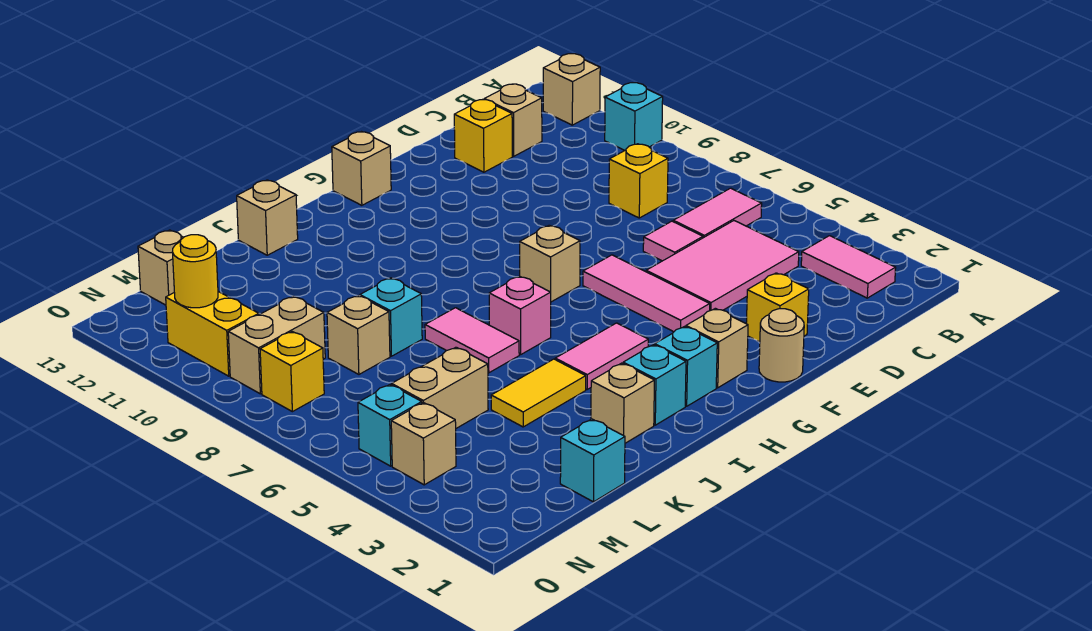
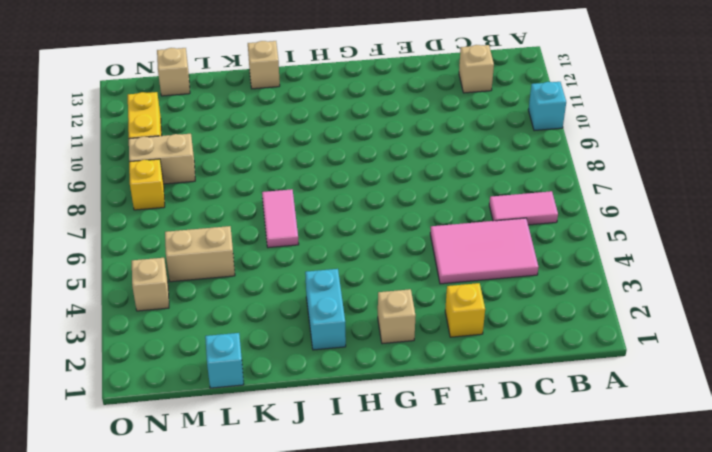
cyan brick I2:I3 level 1 -> cyan brick I2 level 1
none -> tan brick A12 level 1
none -> pink tile B2:B3 level 1
none -> yellow brick C8 level 1
none -> pink tile D6 level 1

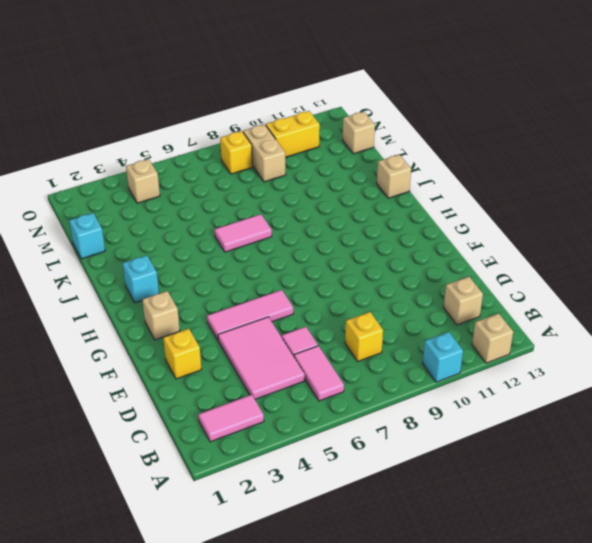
none -> yellow brick D12 level 1
none -> tan round brick F1 level 1
none -> tan brick G7 level 1
none -> tan brick G13 level 1

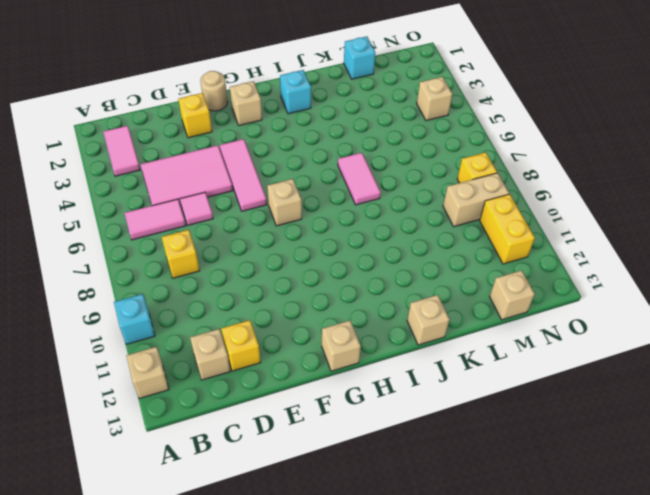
none -> cyan brick H2 level 1
none -> pink tile H4:I4 level 1
none -> pink brick I6 level 1
none -> tan brick J2 level 1

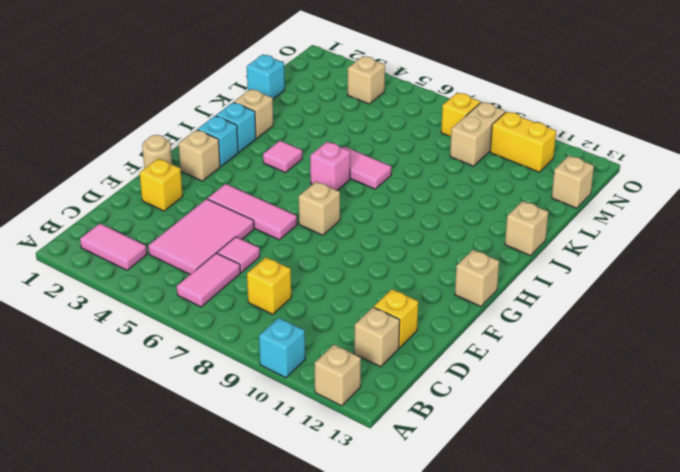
pink tile I4 level 1 -> pink tile H4:I4 level 1
none -> yellow tile J4:K4 level 1
none -> cyan brick K8 level 1
none -> tan brick L5:M5 level 1
none -> tan brick L8 level 1

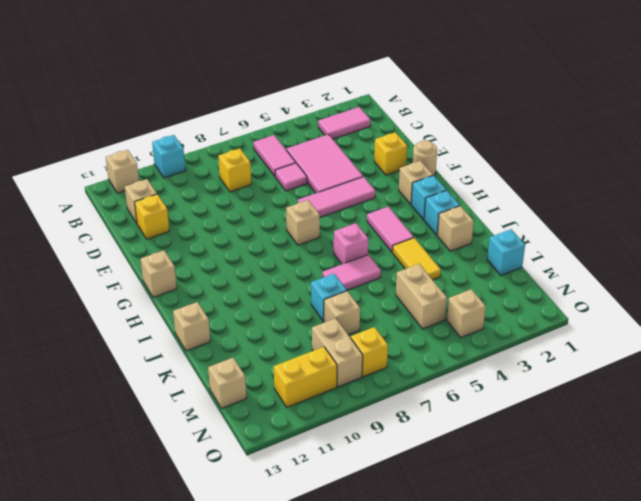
none -> cyan brick N5 level 1
none -> yellow round brick N11 level 2

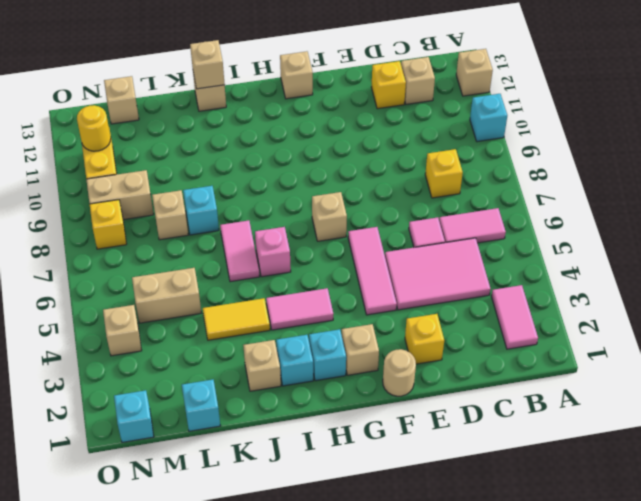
tan brick J13 level 2 -> none
cyan brick N1 level 1 -> cyan brick N5 level 1

